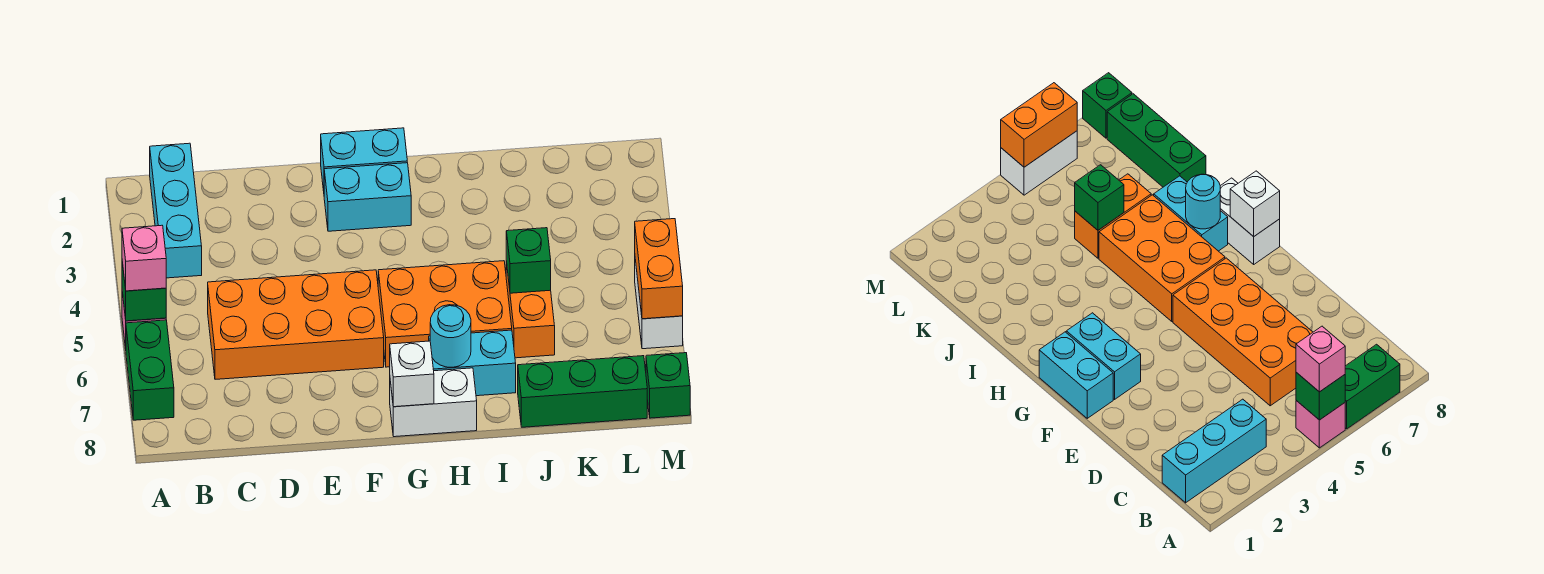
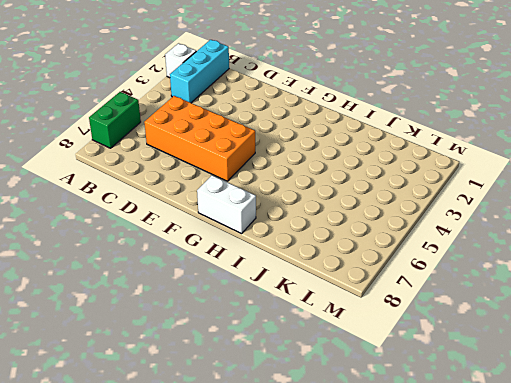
white brick A2 level 1 -> white brick G8 level 2
none -> pink brick A5 level 1
none -> cyan brick F1:G1 level 1
none -> cyan brick F2:G2 level 1

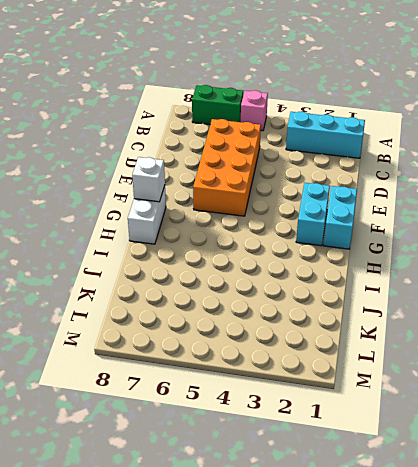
none -> orange brick G5:I6 level 1
none -> cyan brick H7:I7 level 1
none -> orange brick J5:J6 level 1

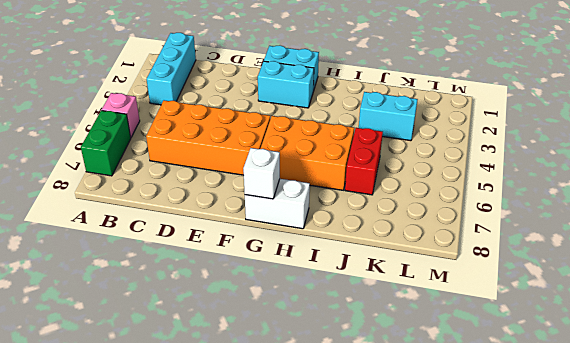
cyan brick J3:K3 level 1 -> cyan brick H7:I7 level 1
red brick J5:J6 level 1 -> orange brick J5:J6 level 1
none -> green brick J8:L8 level 1
none -> white brick M5:M6 level 1
none -> green brick M8 level 1

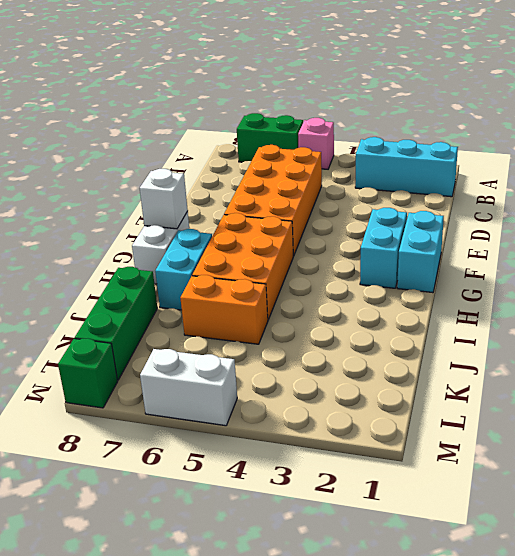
none -> green brick A5 level 2
none -> cyan round brick H7 level 2
none -> green brick J5 level 2

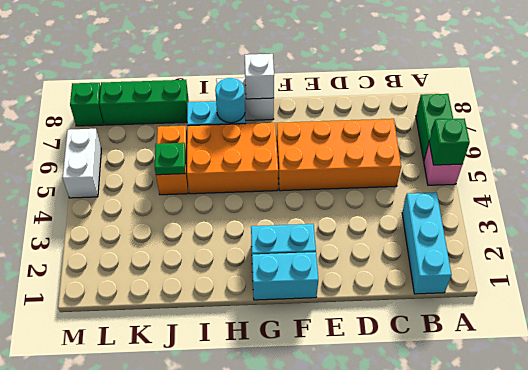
green plate J5 level 2 -> green brick J5 level 2
none -> orange brick M5:M6 level 2
none -> pink brick A5 level 3

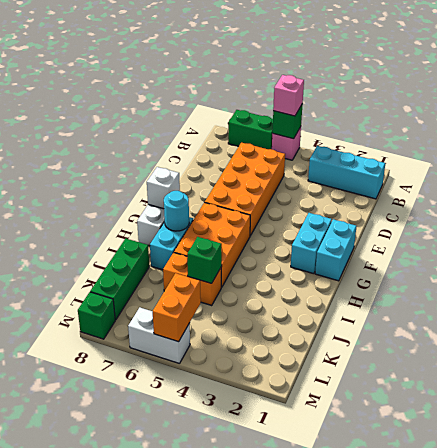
orange brick L5:M5 level 2 -> orange brick M5:M6 level 2

